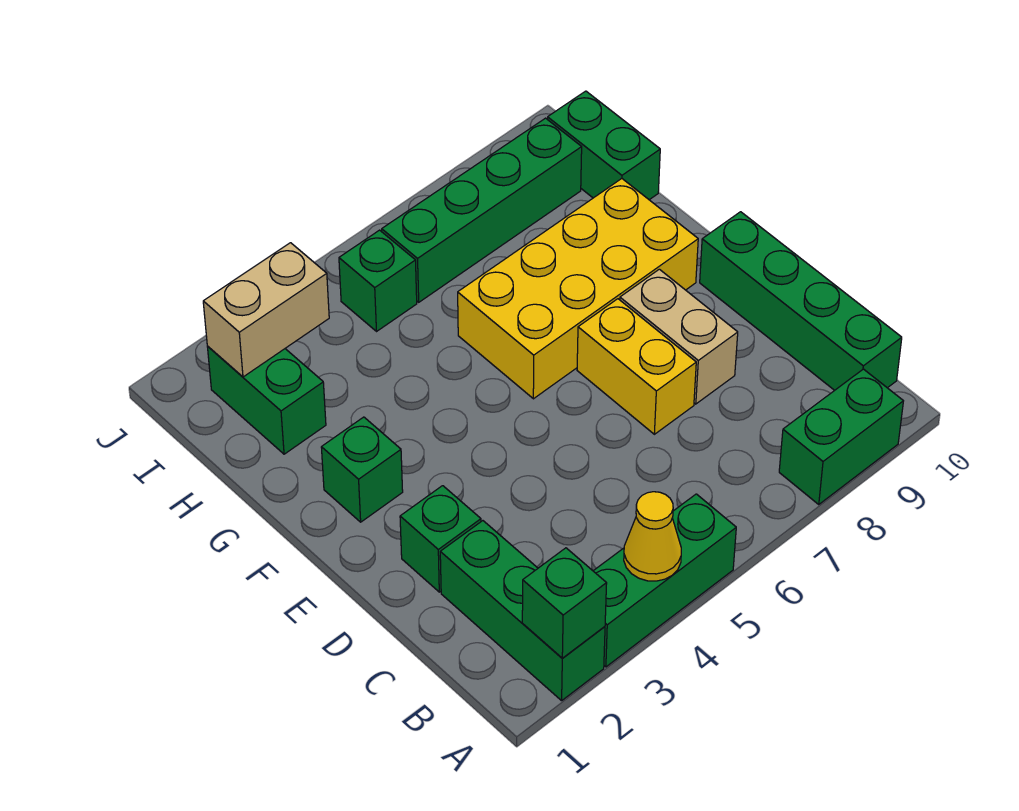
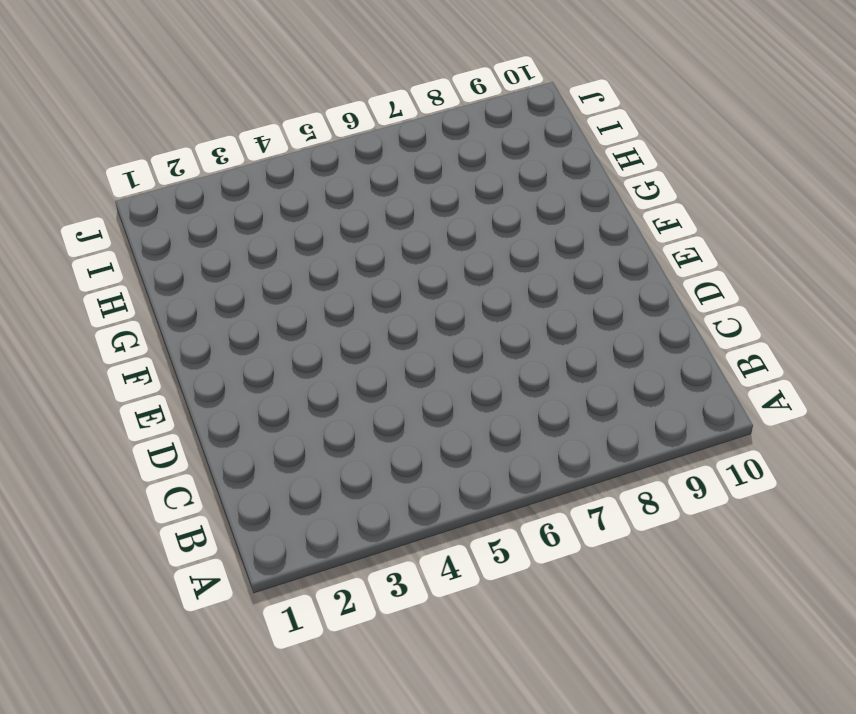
none -> green brick A2:C2 level 1
none -> green brick A3:A5 level 1
none -> green brick A8:A9 level 1

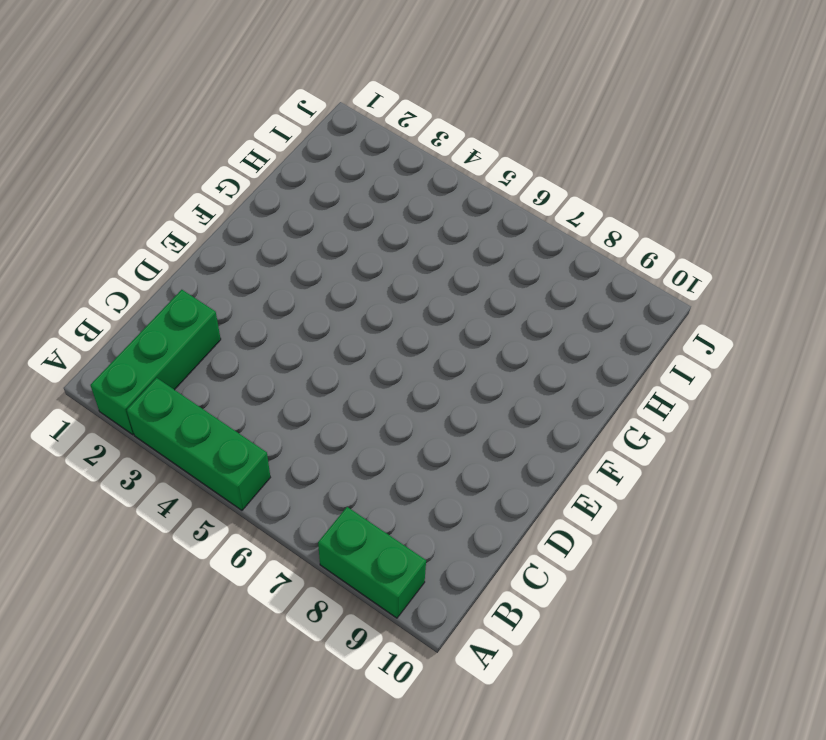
none -> green brick B10:E10 level 1
none -> green brick D2 level 1
none -> yellow brick D7:E7 level 1

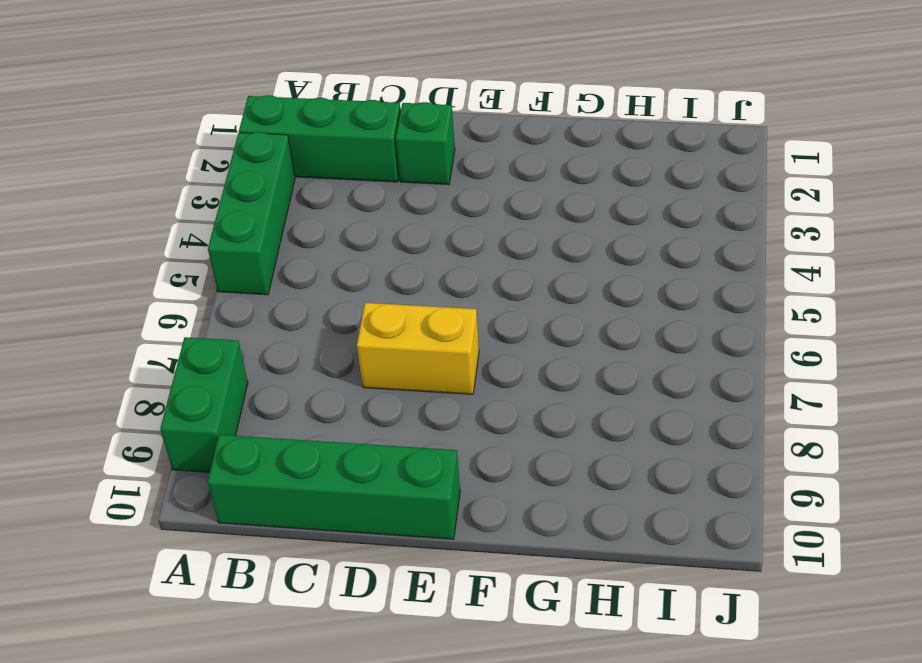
none -> tan brick D8:E8 level 1
none -> green brick F2 level 1
none -> yellow brick F6:G9 level 1

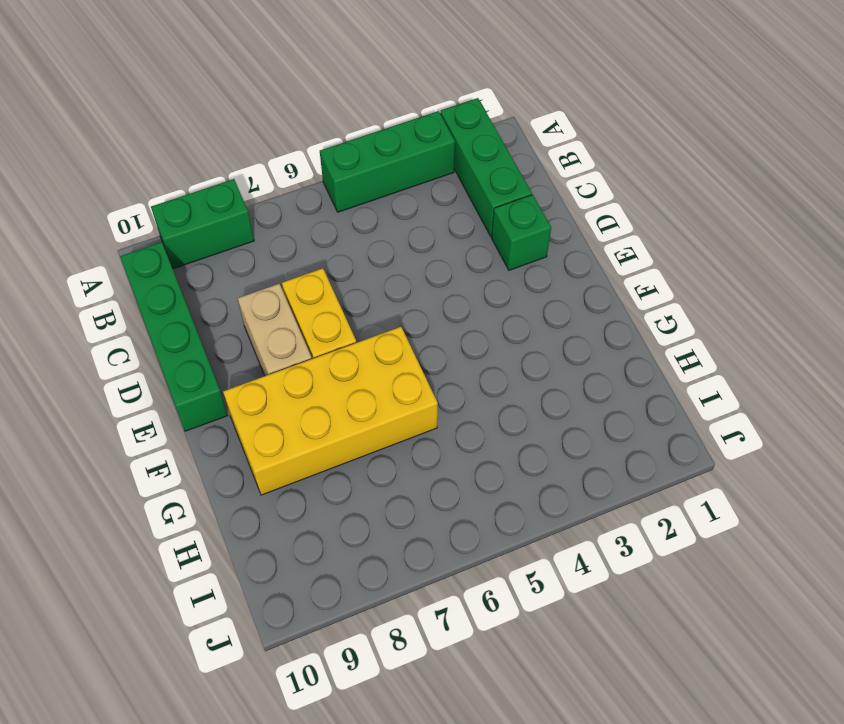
none -> green brick F2 level 1
none -> green brick H2:I2 level 1
none -> green brick H10:I10 level 1

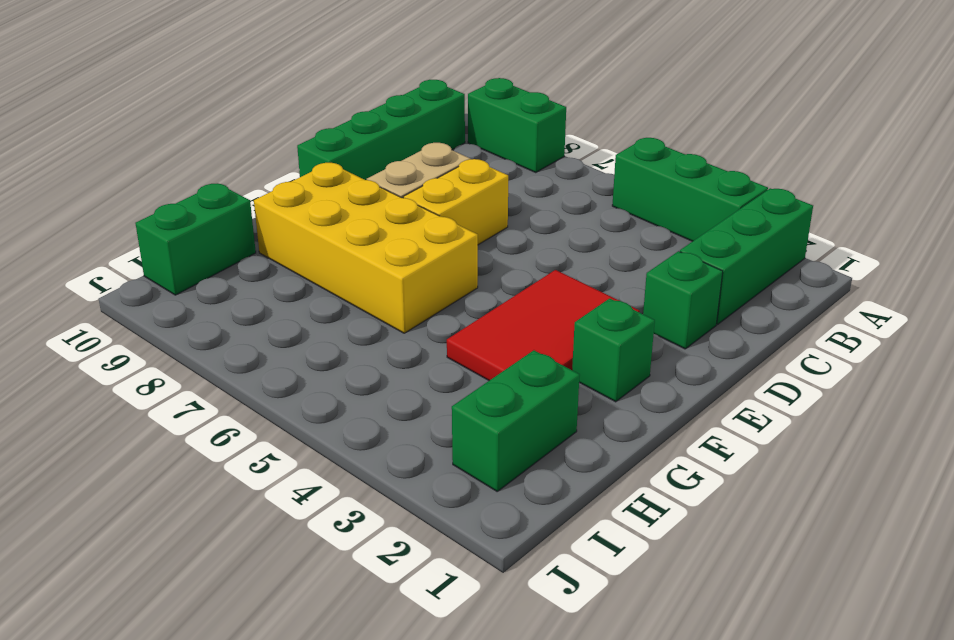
red tile E3:G4 level 1 -> none
none -> green brick I5 level 1
none -> green brick I6:I9 level 1
none -> green brick A2 level 2

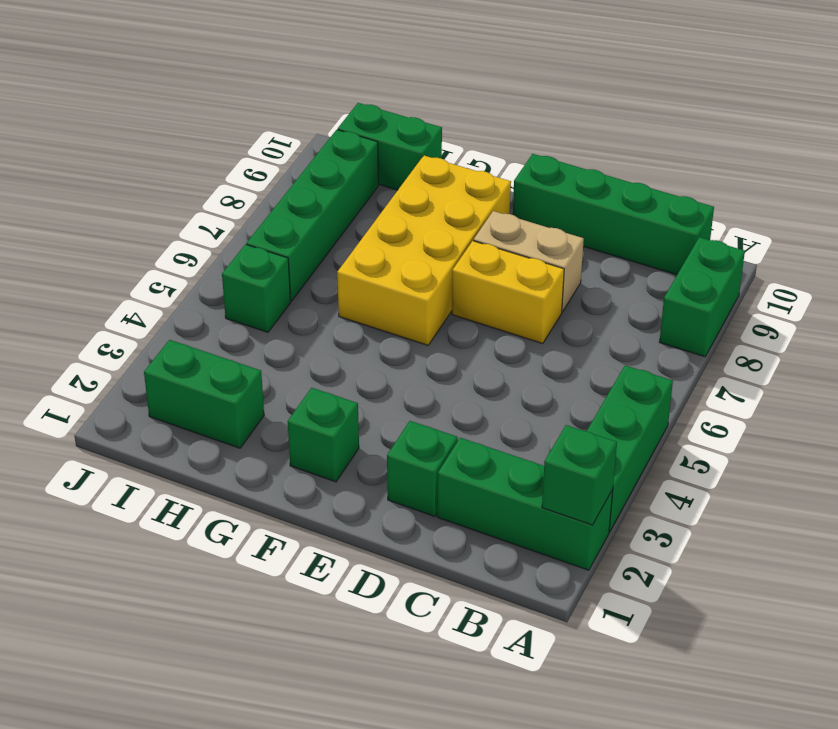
none -> yellow cone A4 level 2
none -> tan brick I2:I3 level 2

